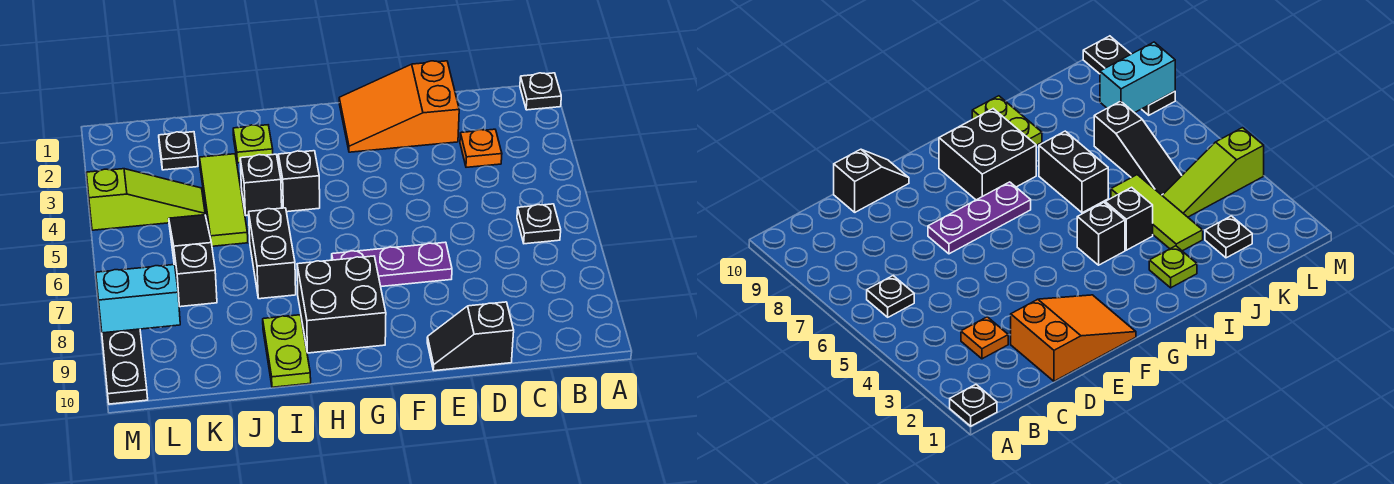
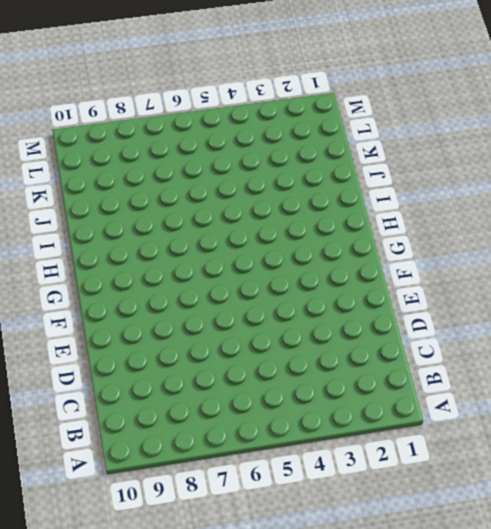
none -> black plate A1 level 1
none -> black plate B6 level 1
none -> orange plate C3 level 1

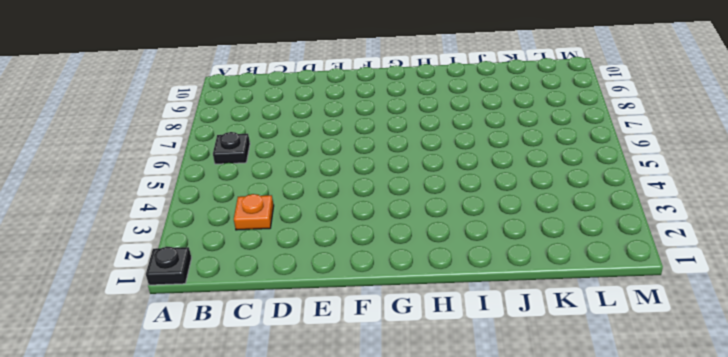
none -> orange slope D1:F2 level 1 top D
none -> black slope D10:E10 level 1 top D
none -> purple plate E7:G7 level 1

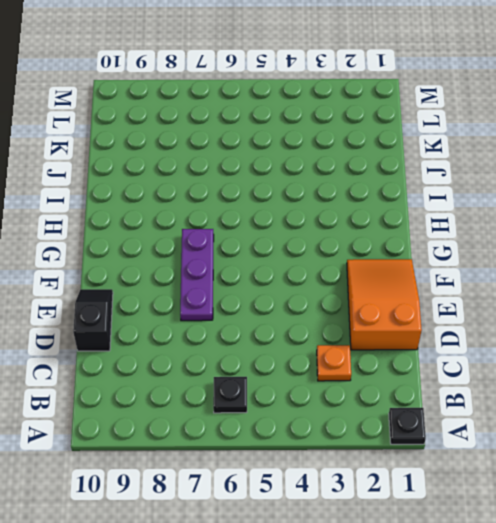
none -> black brick G8:H9 level 1
none -> black brick H4 level 1
none -> lime plate I2 level 1

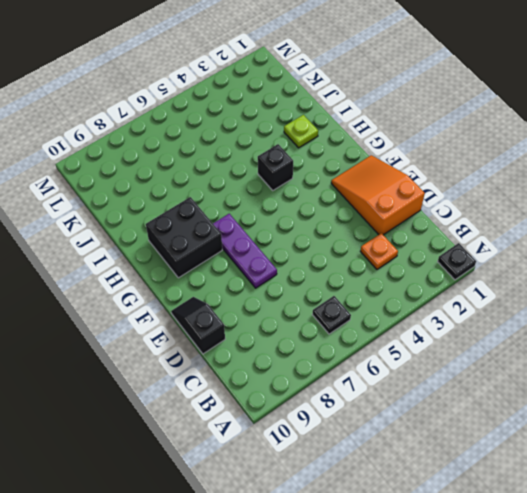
none -> black brick I4 level 1
none -> black brick I6:I7 level 1
none -> lime plate I9:I10 level 1

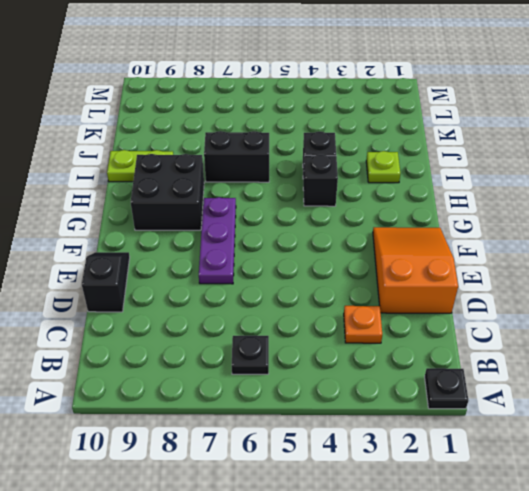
none -> lime tile J3:J5 level 1
none -> black plate K2 level 1
none -> lime slope K4:M4 level 1 top M

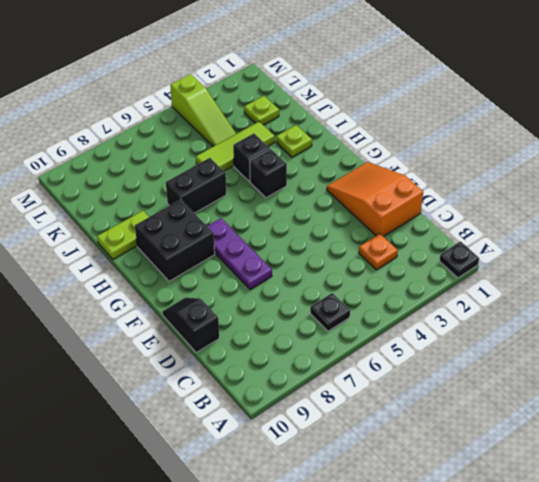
lime plate K2 level 1 -> black plate K2 level 1
none -> black slope K5:K7 level 1 top 7
none -> black plate M8:M10 level 1
none -> cyan brick L8:M8 level 2

